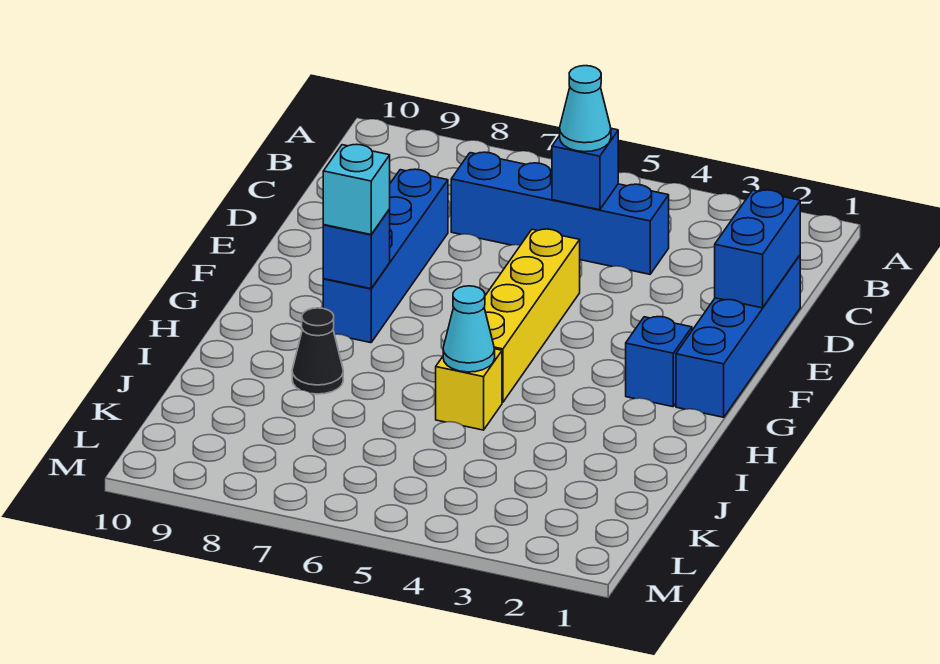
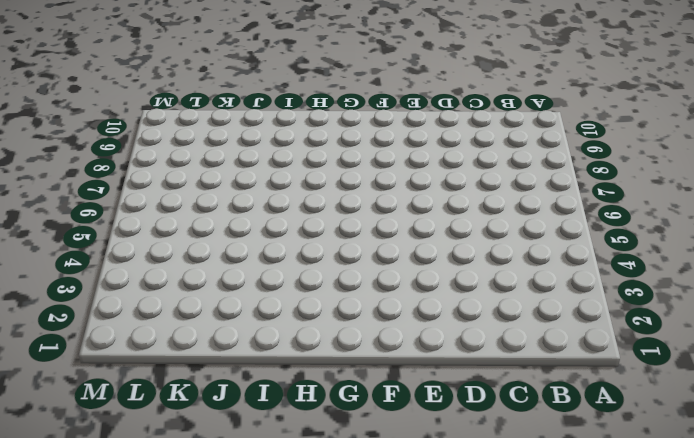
none -> blue brick C4:C7 level 1
none -> blue brick D1:G1 level 1
none -> blue brick D8:G8 level 1

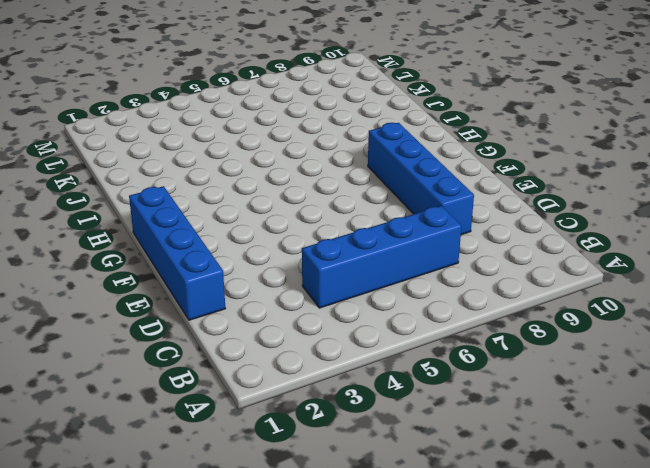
none -> yellow brick E5:H5 level 1
none -> blue brick G2 level 1
none -> yellow brick I5 level 1

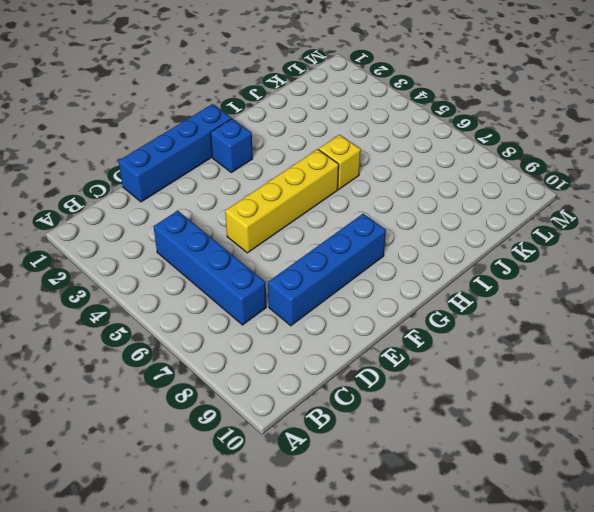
none -> black cone I8 level 1
none -> blue brick C5 level 2
none -> blue brick D1:E1 level 2

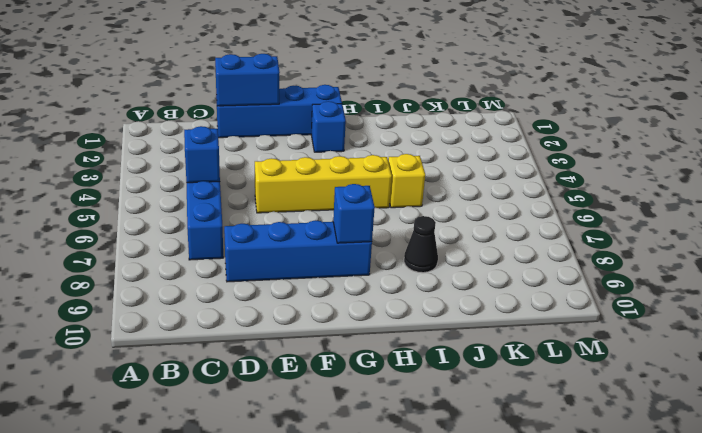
none -> cyan cone I5 level 2
none -> cyan cone C5 level 3
none -> cyan brick G8 level 3

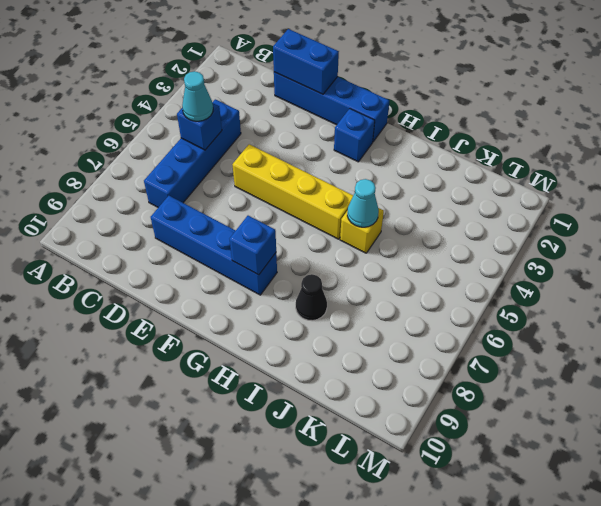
none -> cyan brick G8 level 3

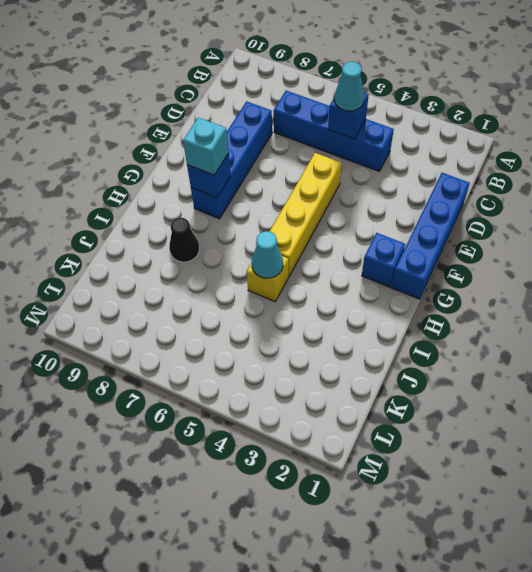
none -> blue brick D1:E1 level 2

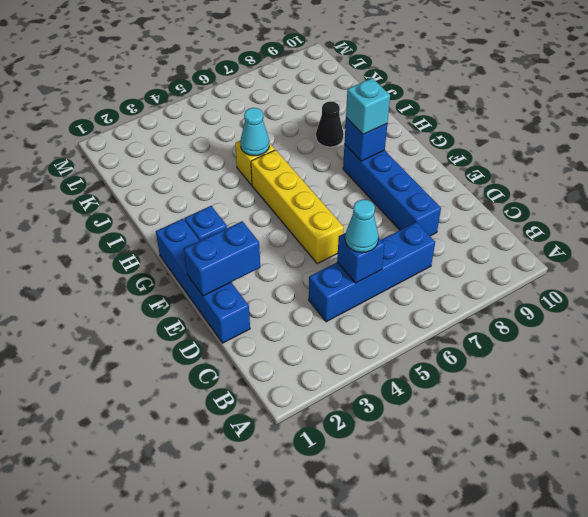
blue brick E1:E2 level 2 -> blue brick D1:E1 level 2

